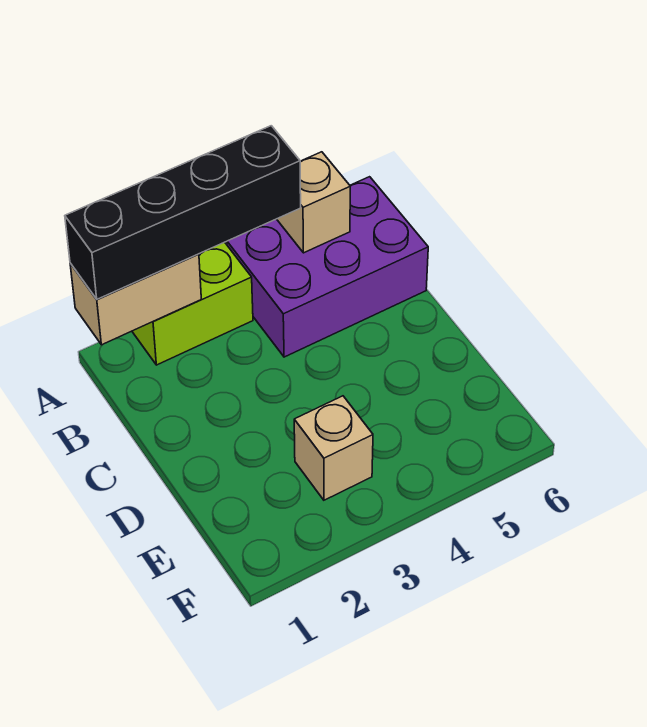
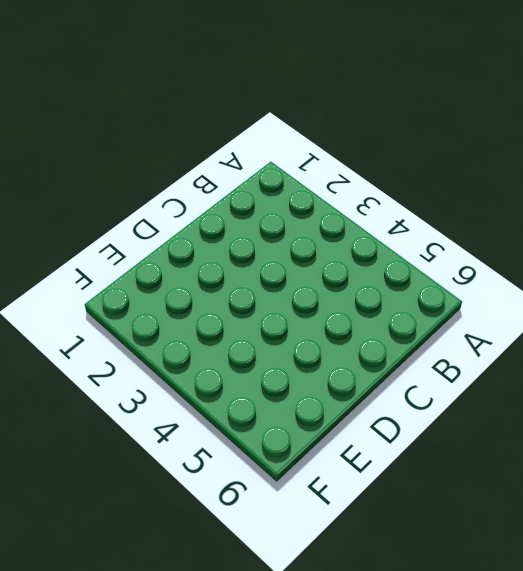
none -> lime brick A2:A3 level 1
none -> purple brick A4:B6 level 1

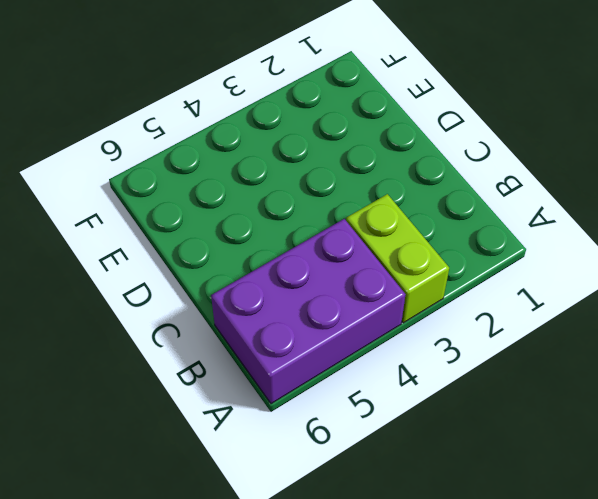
lime brick A3:B3 level 1 -> lime brick A2:A3 level 1
none -> tan brick E3 level 1
none -> tan brick A1:A2 level 2

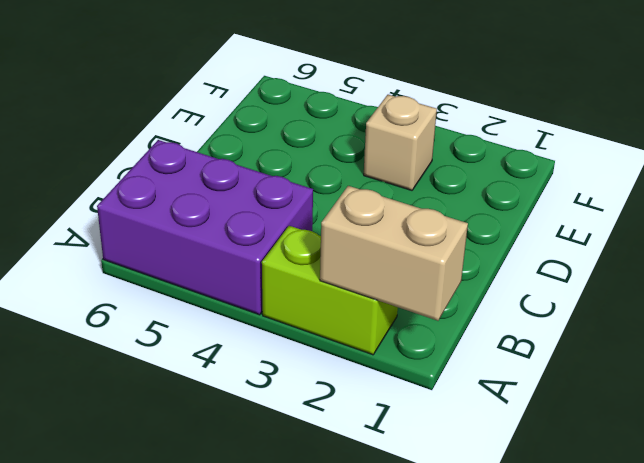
none -> tan brick A5 level 2
none -> black brick A1:A4 level 3

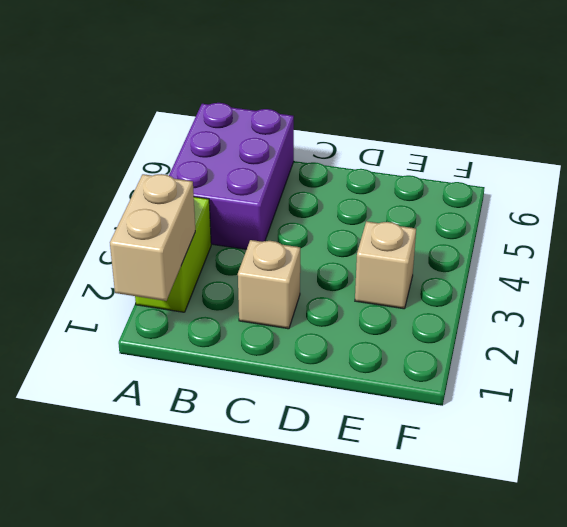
tan brick C2 level 1 -> tan brick A5 level 2
none -> black brick A1:A4 level 3

